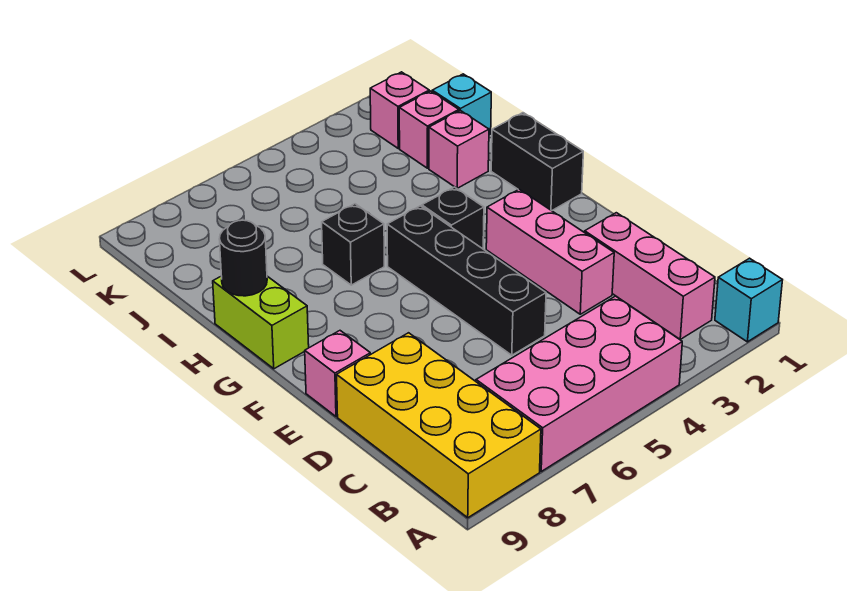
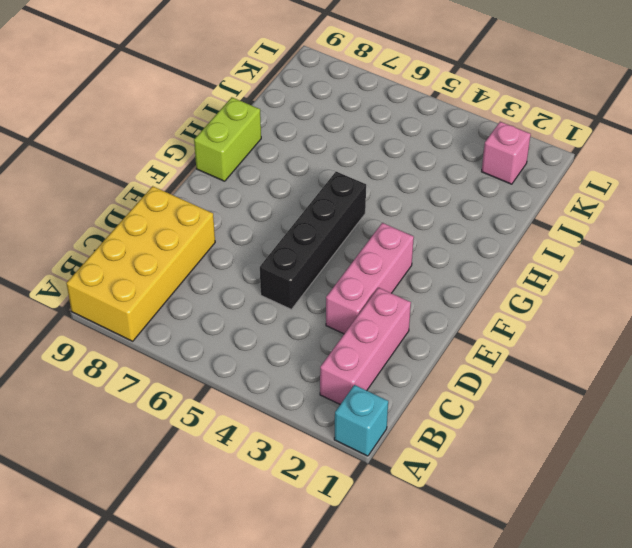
none -> pink brick A4:B7 level 1
none -> pink brick E9 level 1
none -> black brick G1:H1 level 1

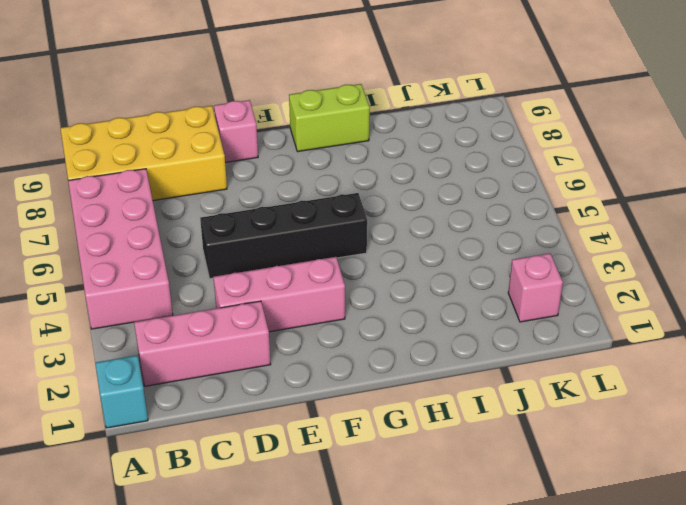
none -> black brick G1:H1 level 1
none -> black brick G4 level 1
none -> black brick H6 level 1

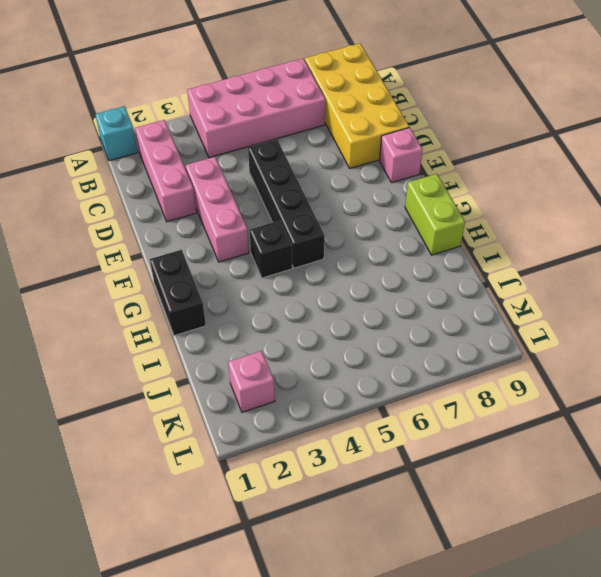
none -> black brick H6 level 1
none -> pink brick I2 level 1
none -> cyan brick J1 level 1

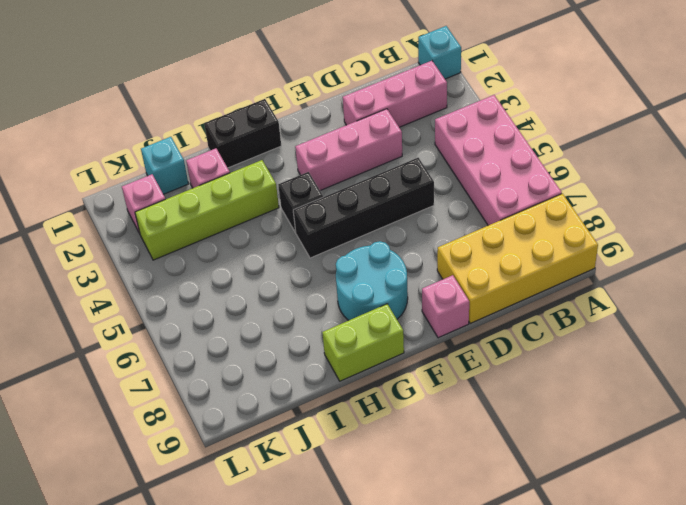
cyan round brick F7:G8 level 1 -> none
lime brick H3:K3 level 1 -> none
none -> black brick H6 level 1
none -> pink brick J2 level 1
none -> black round brick H9 level 2

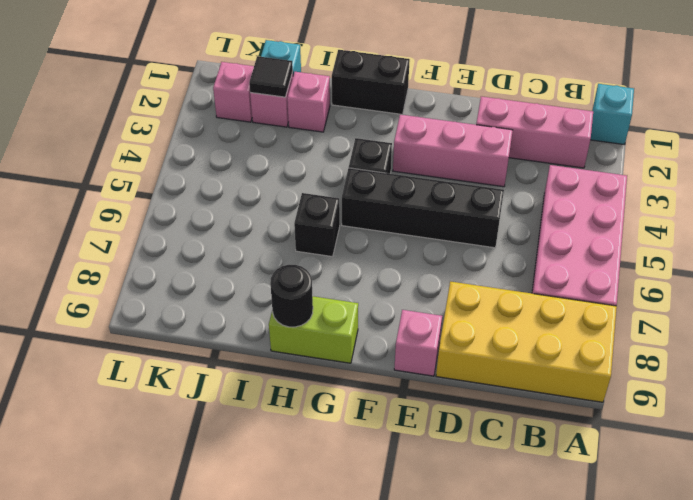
black tile J2 level 2 -> none

